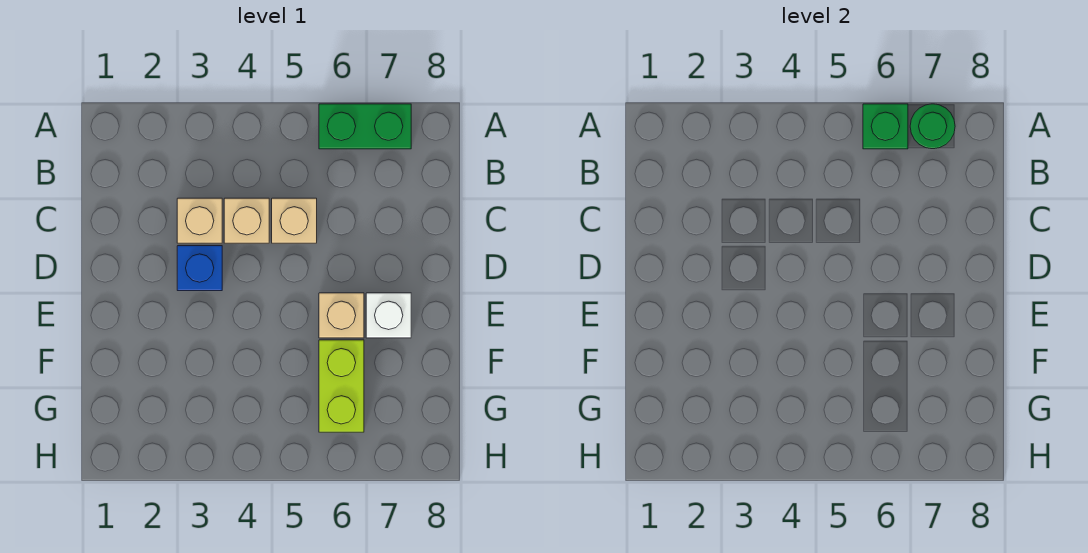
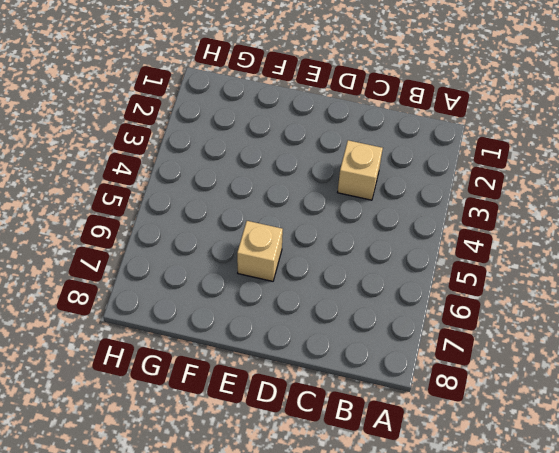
none -> green brick A6:A7 level 1
none -> tan brick C4 level 1

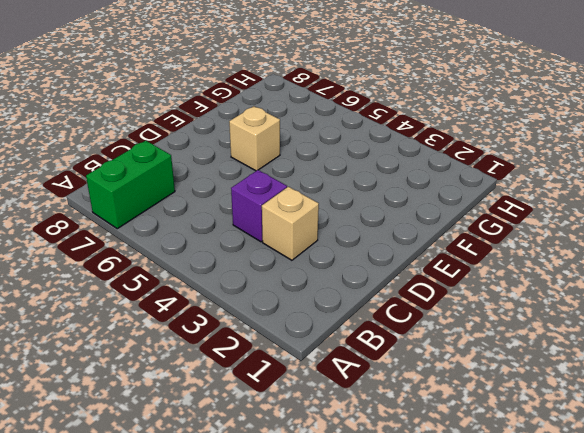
green brick A7:B7 level 1 -> green brick A6:A7 level 1
purple brick C4 level 1 -> tan brick C4 level 1
none -> tan brick C5 level 1
none -> blue brick D3 level 1

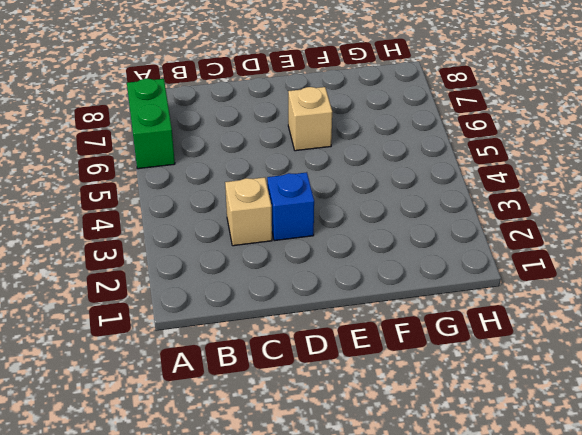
none -> tan brick C4 level 1
none -> tan brick C5 level 1

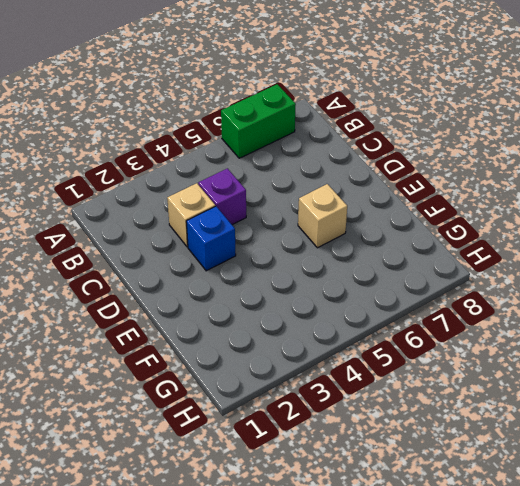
purple brick C4 level 1 -> tan brick C4 level 1
none -> tan brick C5 level 1
none -> white brick E7 level 1

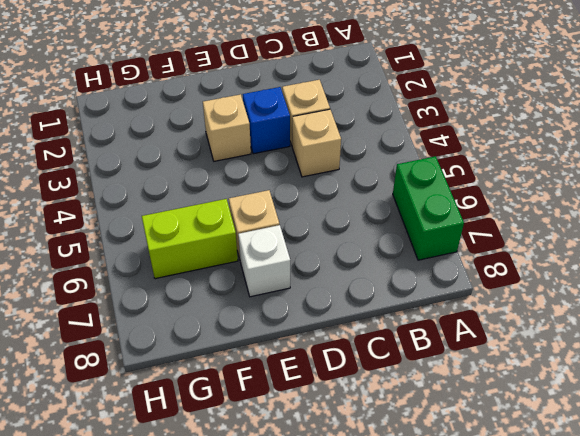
tan brick E3 level 1 -> tan brick C5 level 1
none -> green brick A6 level 2
none -> green round brick A7 level 2

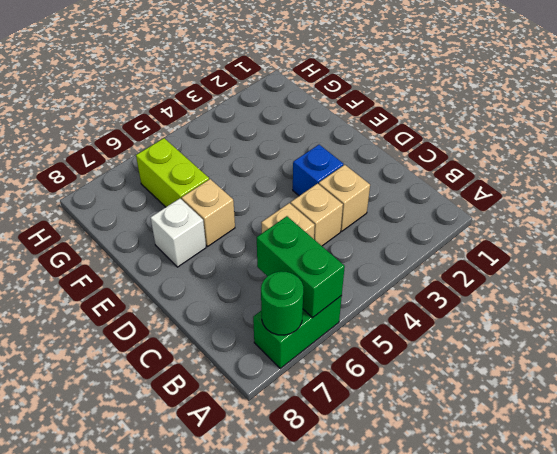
green brick A6:B6 level 2 -> green brick A6 level 2

